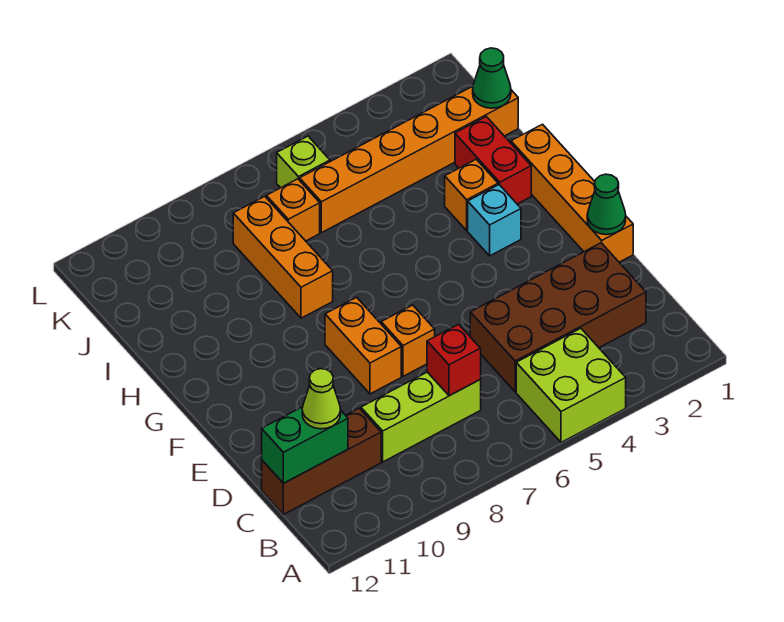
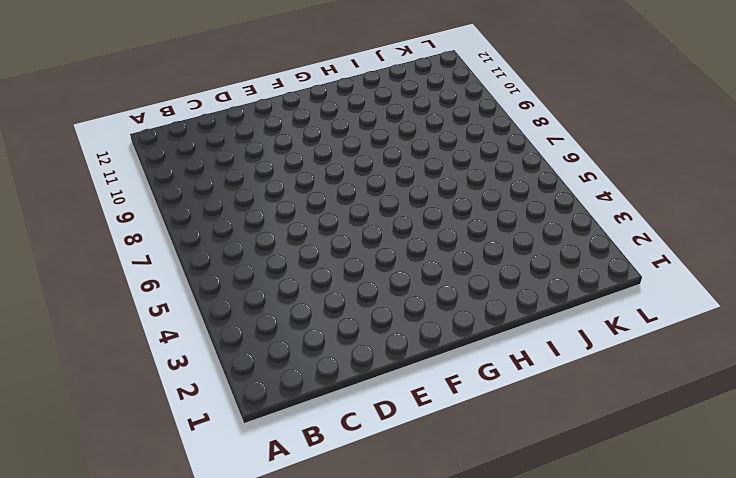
none -> lime brick A4:B5 level 1
none -> brown brick C2:D5 level 1
none -> lime brick C7:C9 level 1

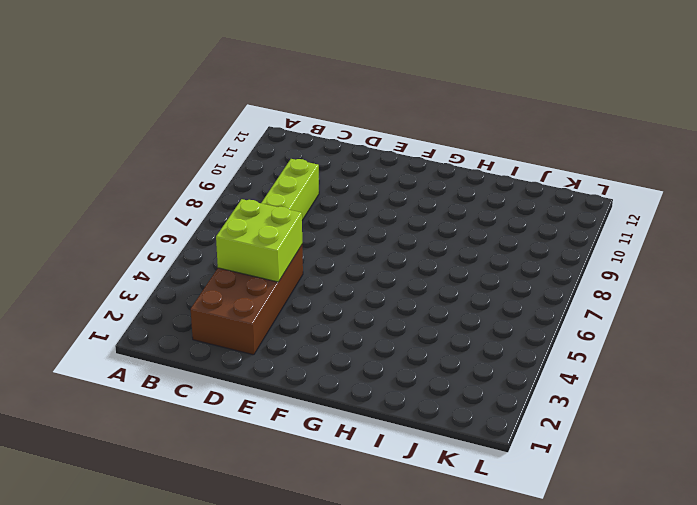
lime brick C4:D5 level 2 -> lime brick A4:B5 level 1
none -> brown brick C10:C12 level 1
none -> orange brick E1:H1 level 1
none -> orange brick E7 level 1

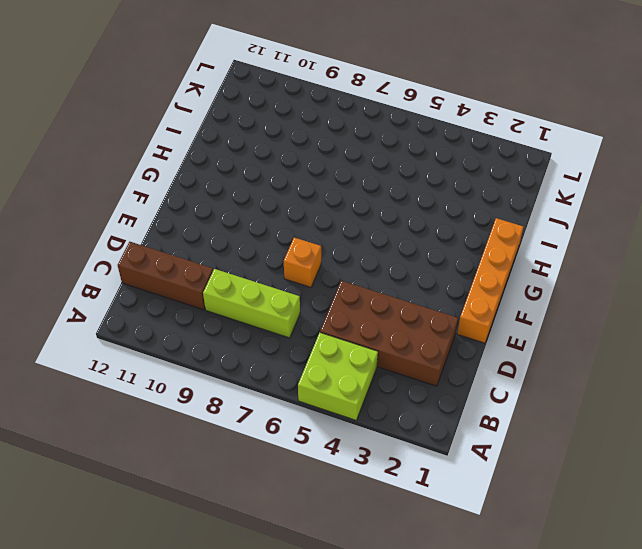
none -> orange brick E8:F8 level 1
none -> cyan brick G3 level 1
none -> red brick H2:I2 level 1

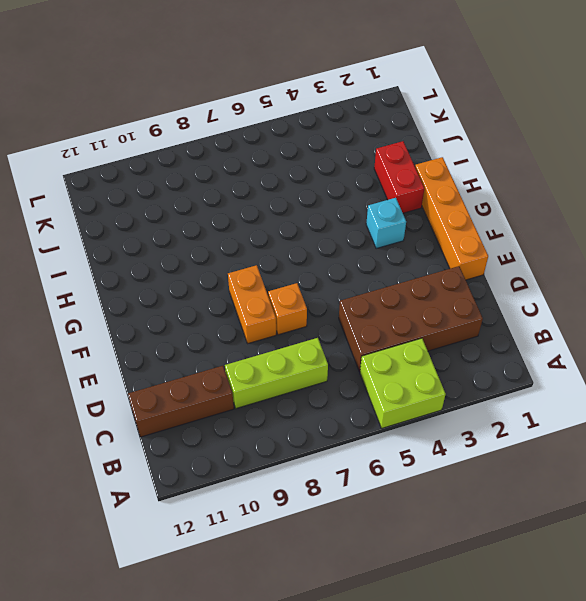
none -> orange brick H3 level 1
none -> orange brick H8:J8 level 1
none -> orange brick J1:J6 level 1

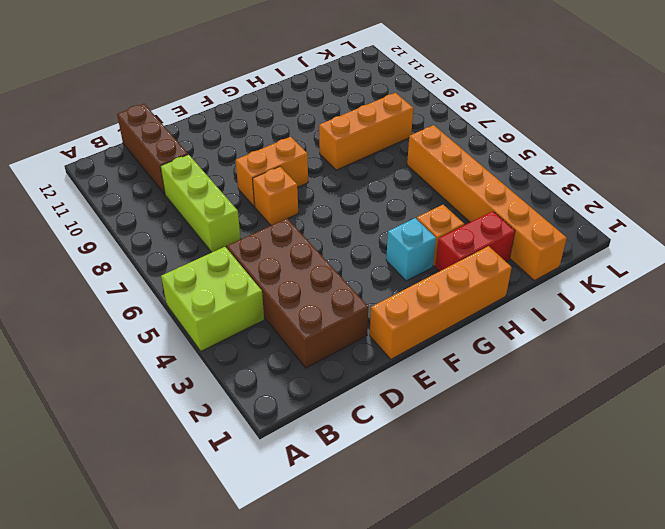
none -> orange brick J7 level 1
none -> lime brick K6 level 1
none -> red brick C7 level 2

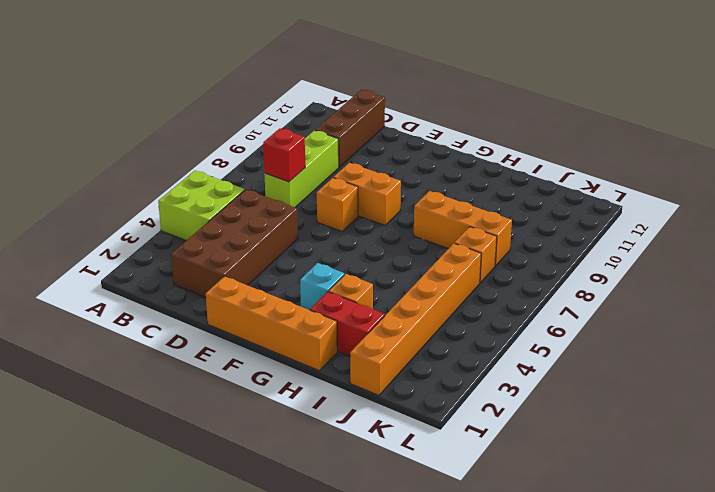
none -> lime brick K6 level 1
none -> green brick C11:C12 level 2
none -> green cone E1 level 2

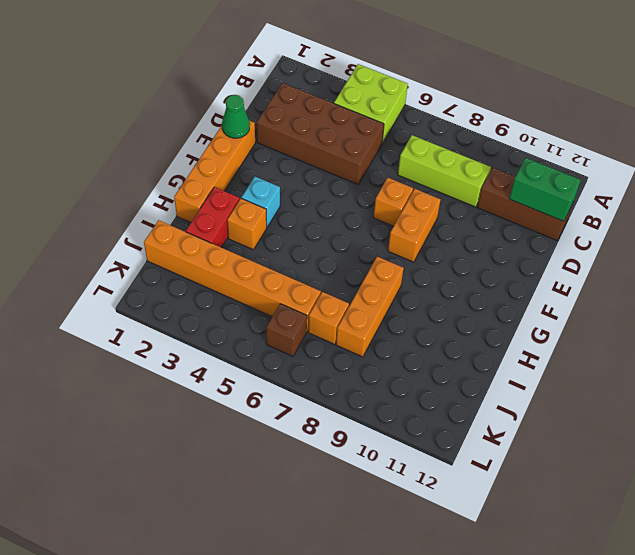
brown brick K6 level 1 -> lime brick K6 level 1
none -> red brick C7 level 2
none -> green cone J1 level 2
none -> lime cone C11 level 3

